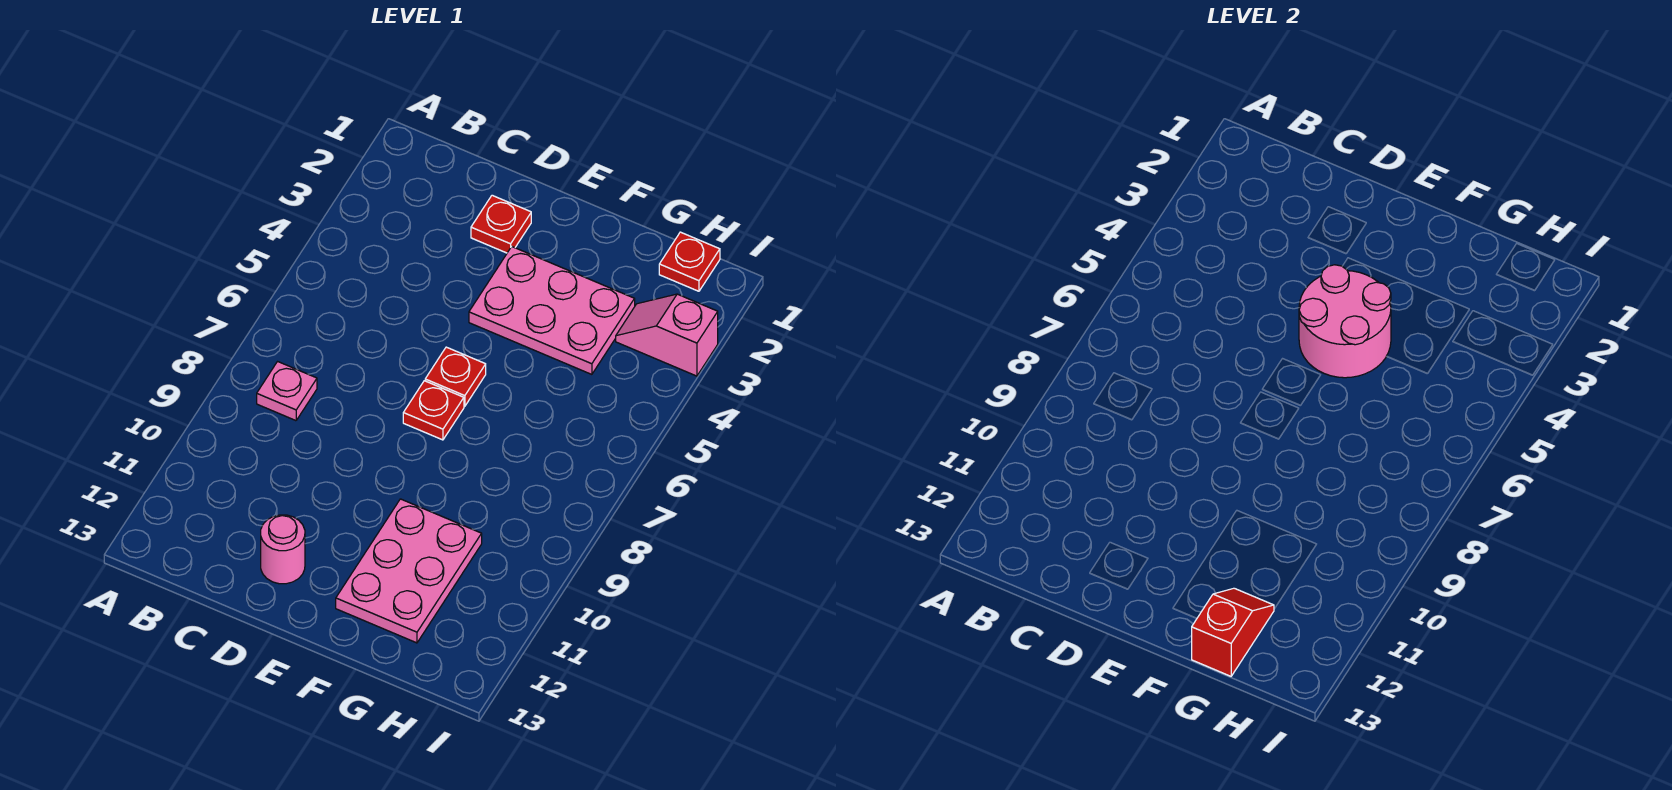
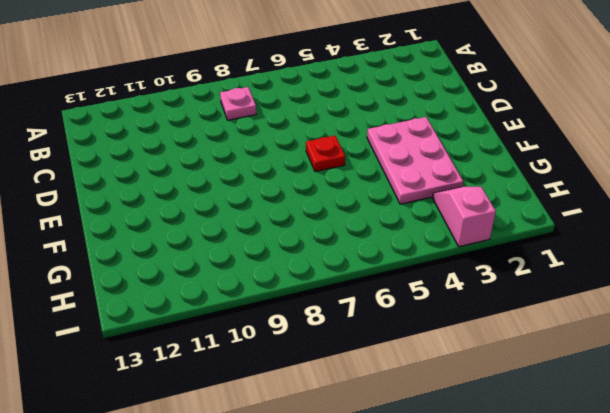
none -> red plate D2 level 1
none -> pink round brick D12 level 1

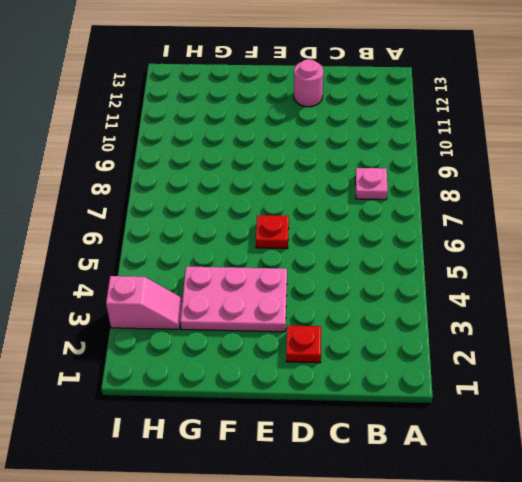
none -> red plate E7 level 1
none -> pink plate F10:G12 level 1

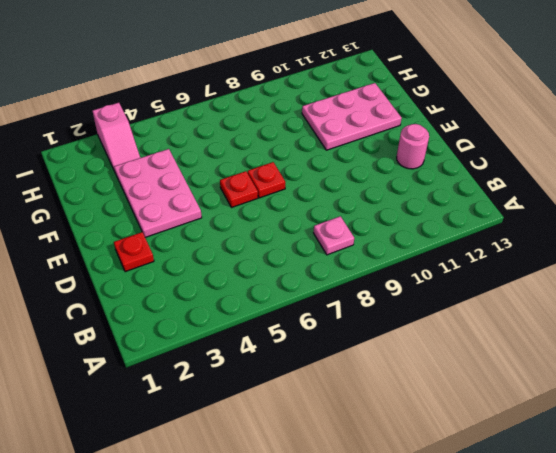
none -> red plate H1 level 1
none -> pink round brick E4:F5 level 2

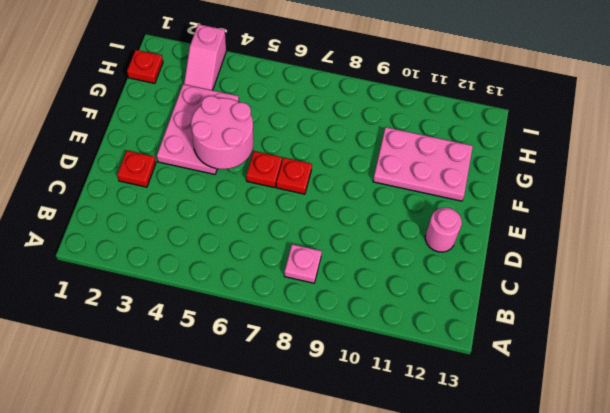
none -> red slope G12:G13 level 2 top 13

